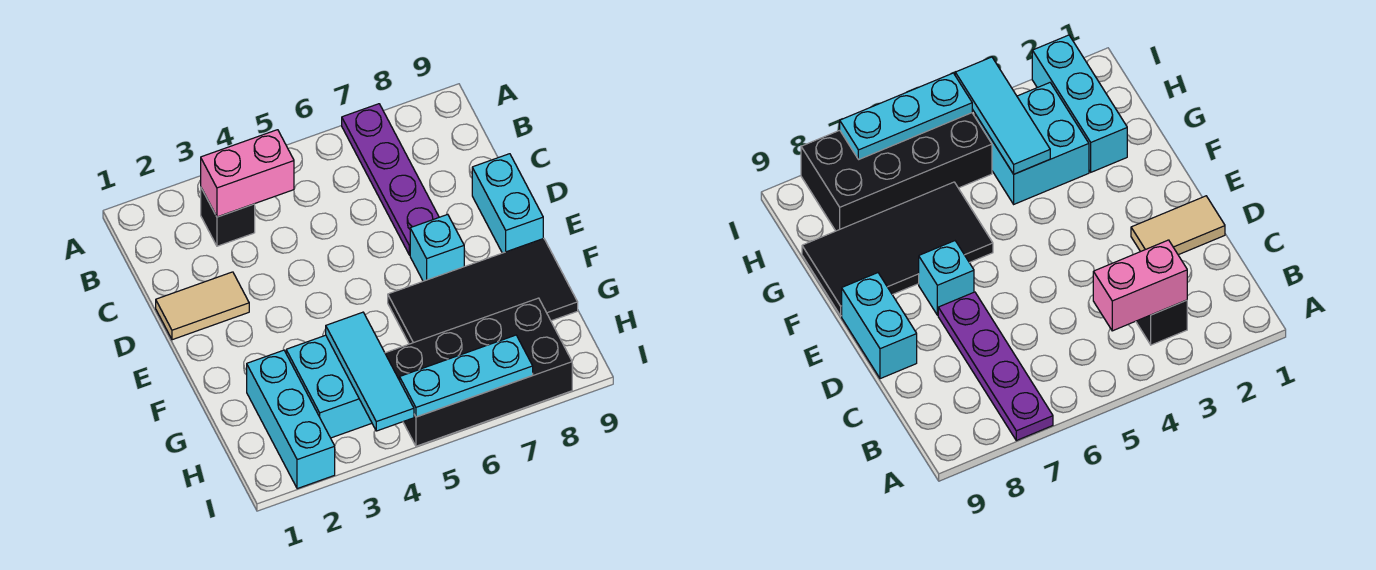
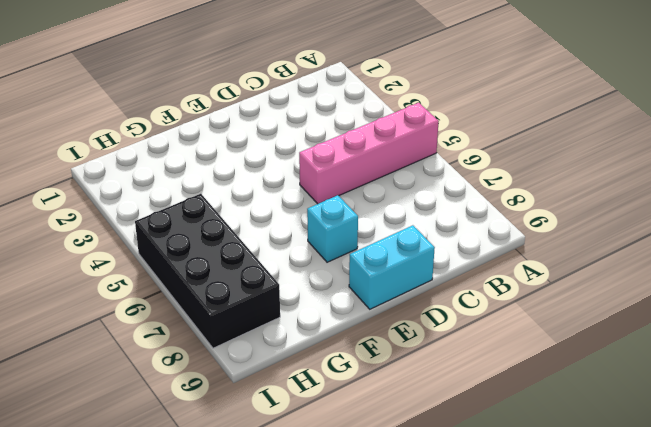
pink brick A5:D5 level 1 -> none
none -> purple plate A7:D7 level 1
none -> black brick B3 level 1
none -> tan tile D1:D2 level 1

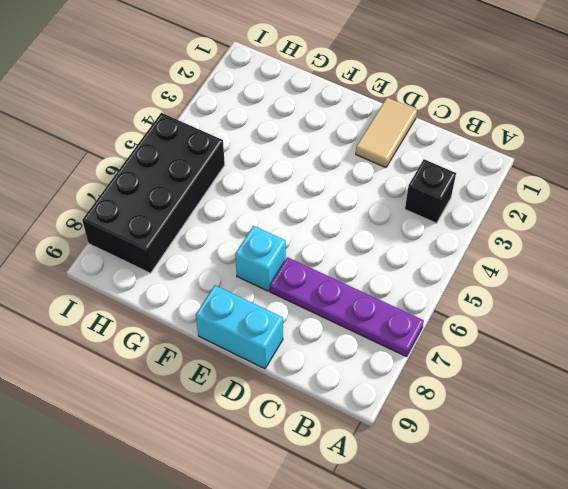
none -> black tile F6:G9 level 1
none -> cyan brick G2:I2 level 1
none -> cyan brick G3:H4 level 1

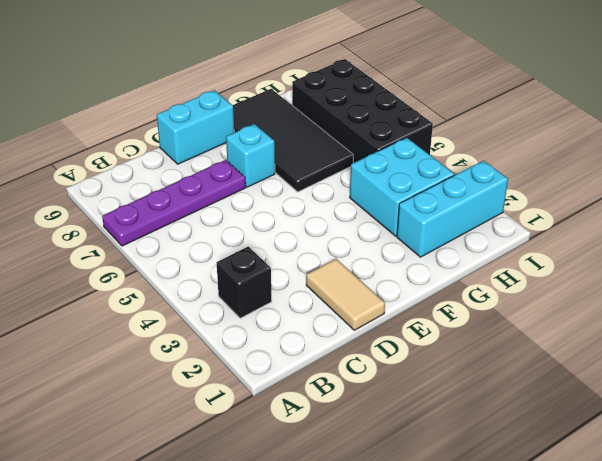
none -> pink brick B3:B4 level 2
none -> cyan tile G4:I4 level 2
none -> cyan plate I5:I7 level 2

